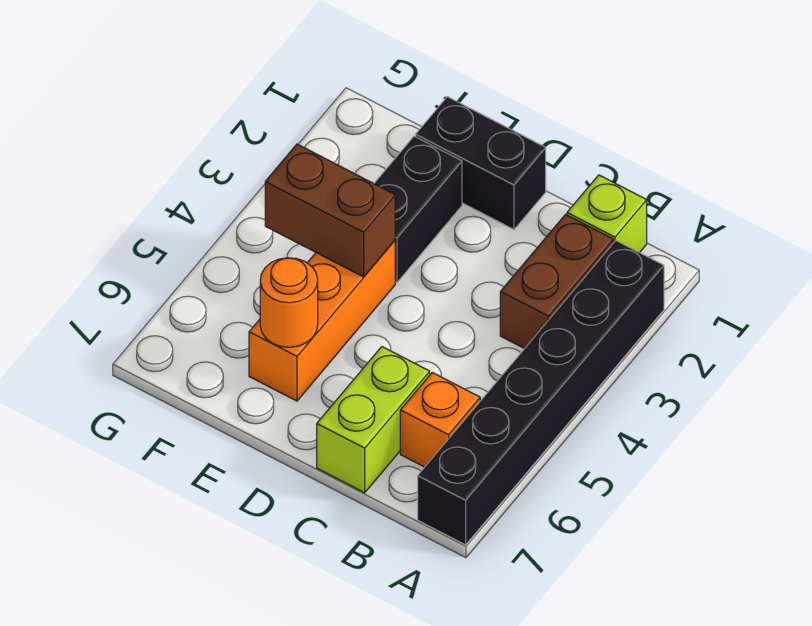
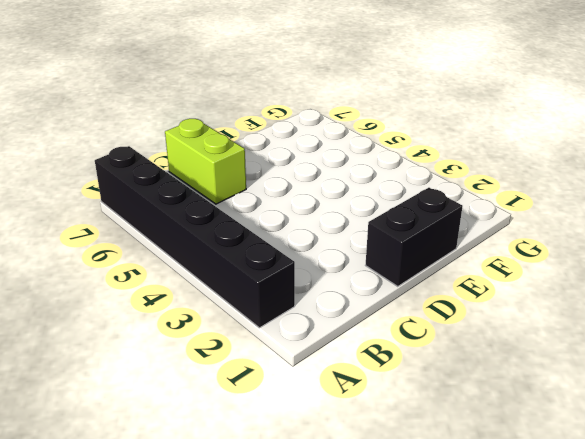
none -> lime brick B1 level 1
none -> brown brick B2:B3 level 1

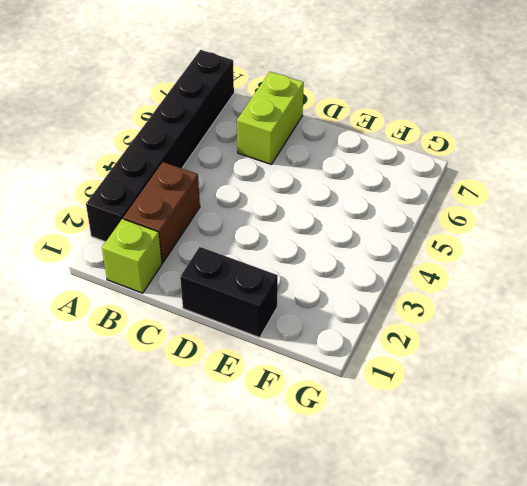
none -> orange brick B6 level 1
none -> black brick E2:E3 level 1

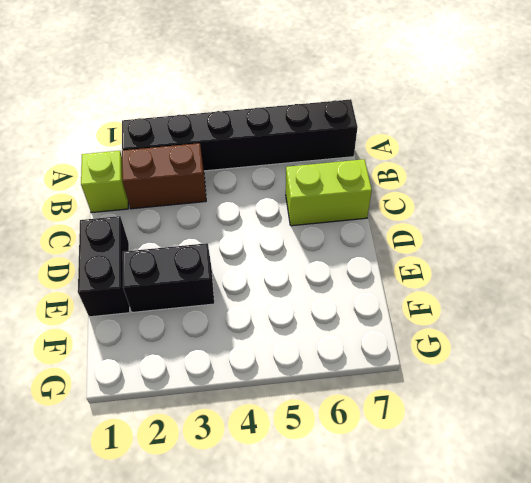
none -> orange brick B6 level 1
none -> orange brick E4:E6 level 1

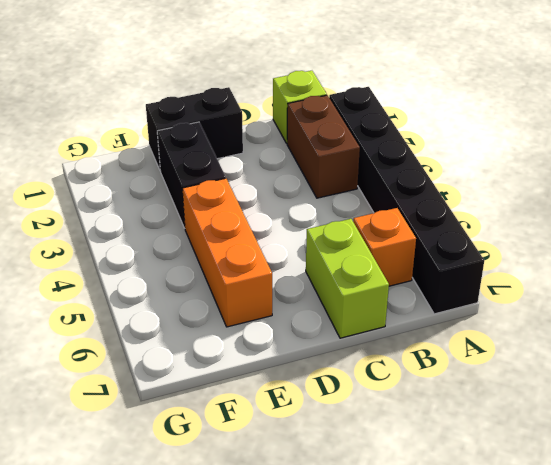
none -> brown brick E4:F4 level 2
none -> orange round brick E6 level 2

